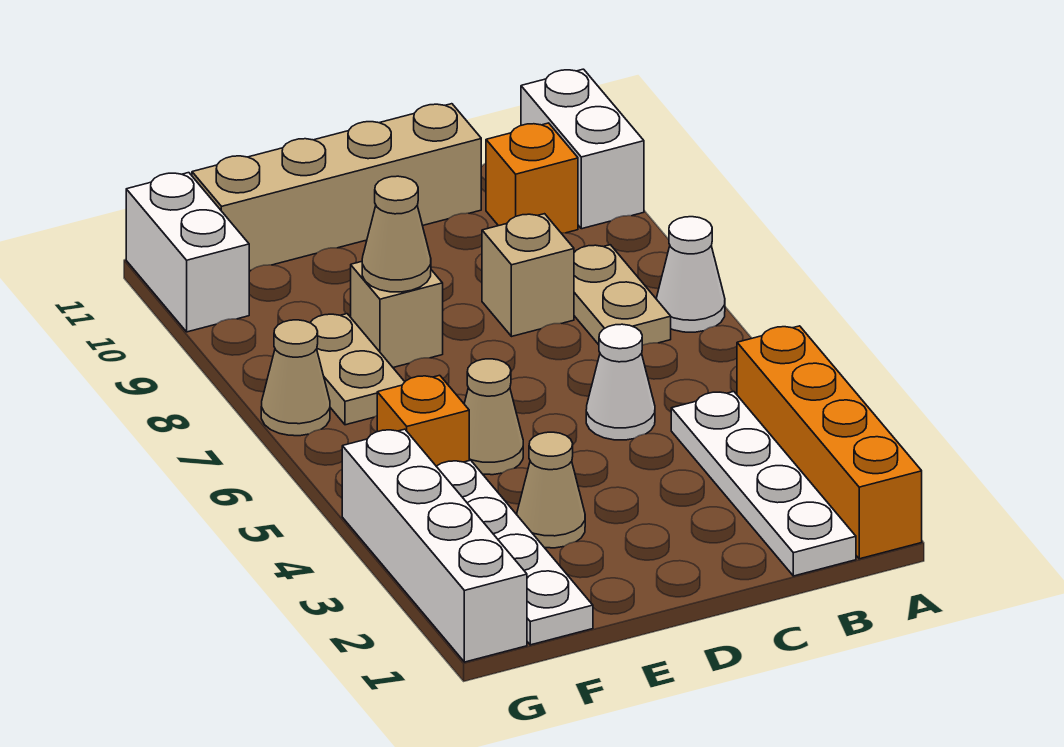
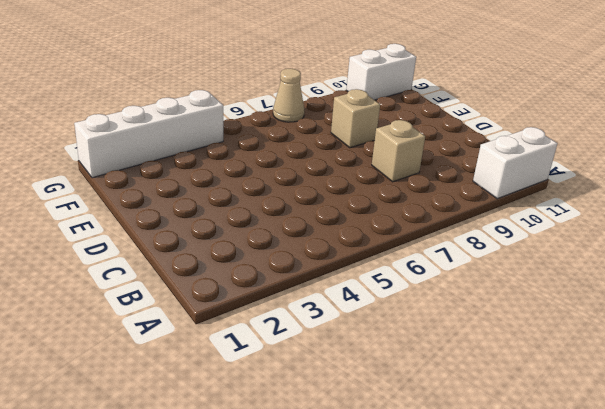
none -> orange brick A1:A4 level 1
none -> white cone A7 level 1
none -> white plate B1:B4 level 1

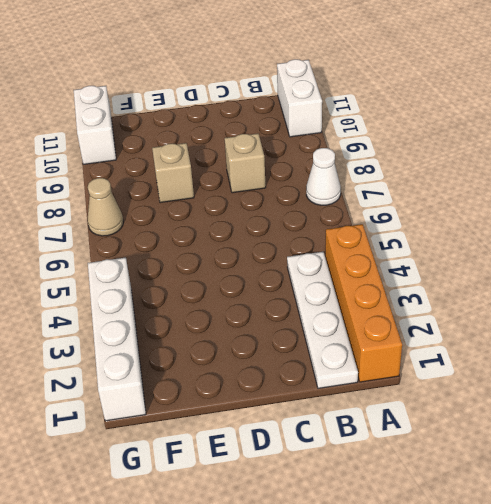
none -> tan plate B7:B8 level 1
none -> orange brick B10 level 1
none -> white cone C5 level 1

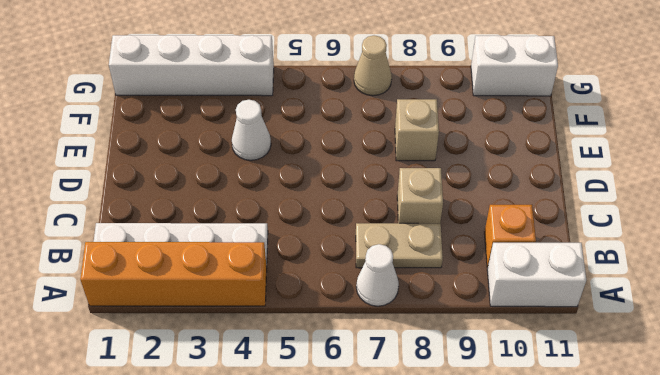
white cone E4 level 1 -> white cone C5 level 1
none -> tan brick C11:F11 level 1
none -> tan cone E3 level 1
none -> tan cone E5 level 1

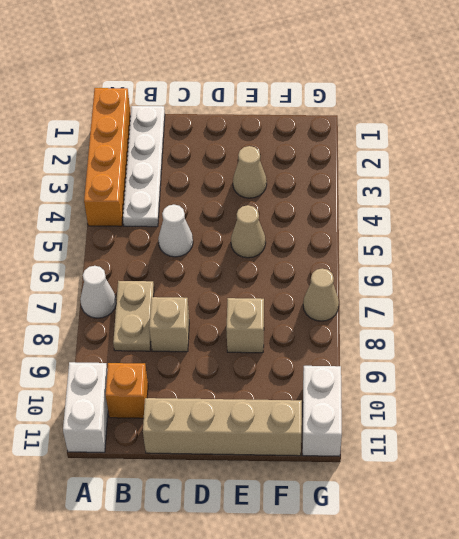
none -> white plate F1:F4 level 1
none -> orange brick F5 level 1
none -> tan plate F7:F8 level 1

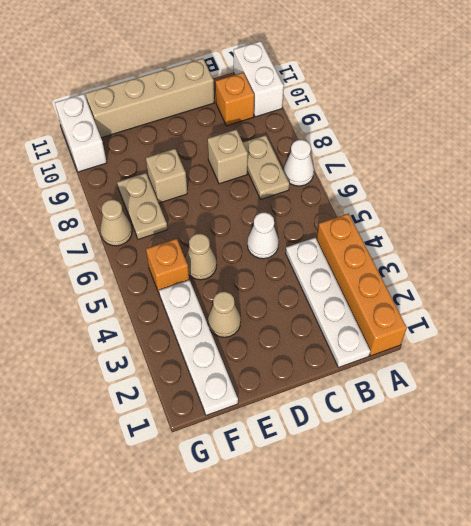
none -> white brick G1:G4 level 1
none -> tan cone E8 level 2

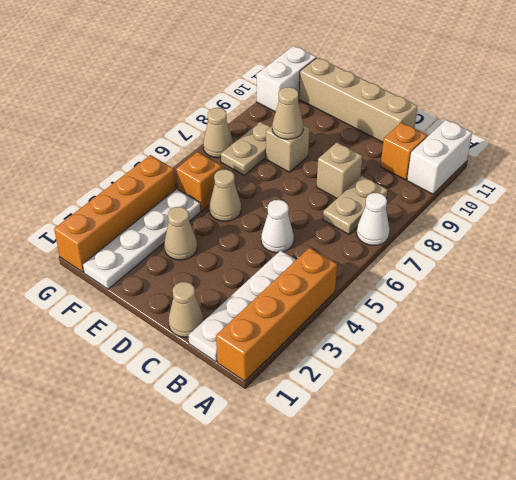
tan cone C1 level 1 -> none
orange brick G1:G4 level 1 -> white brick G1:G4 level 1

